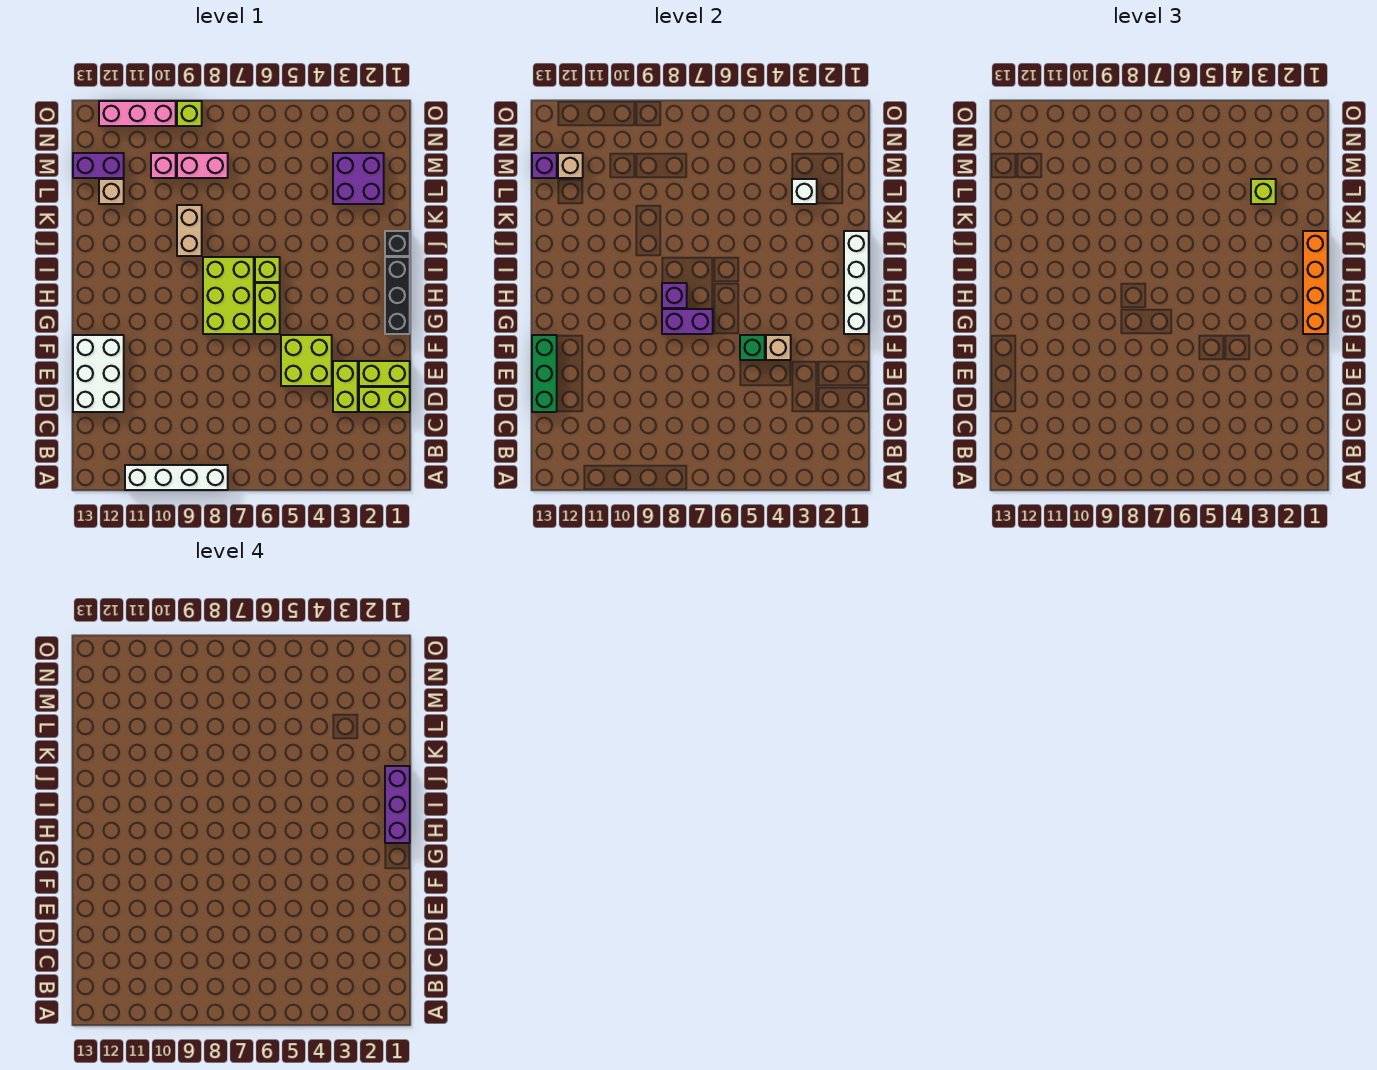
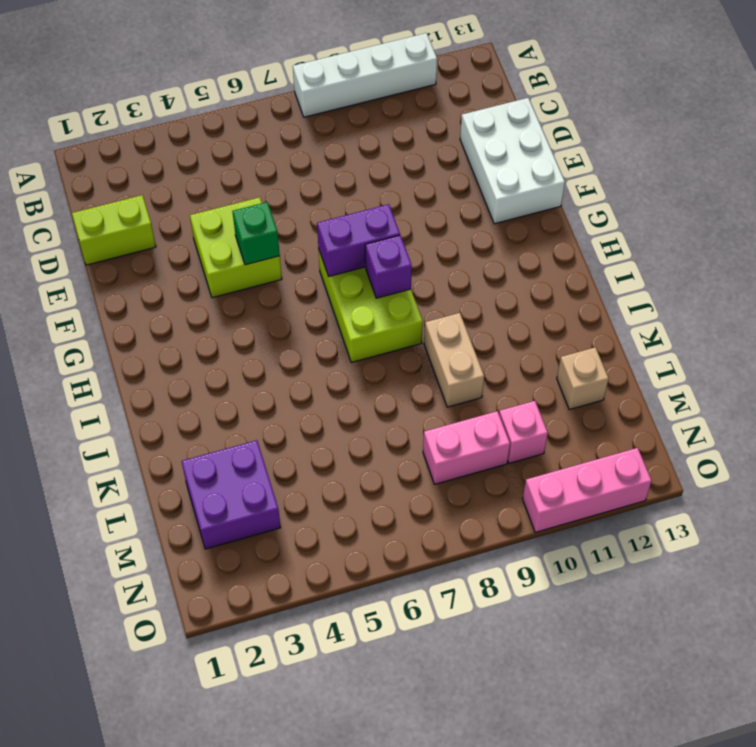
none -> lime brick D3:E3 level 1
none -> lime brick E1:E2 level 1
none -> black brick G1:I1 level 1
none -> lime brick G6:H6 level 1

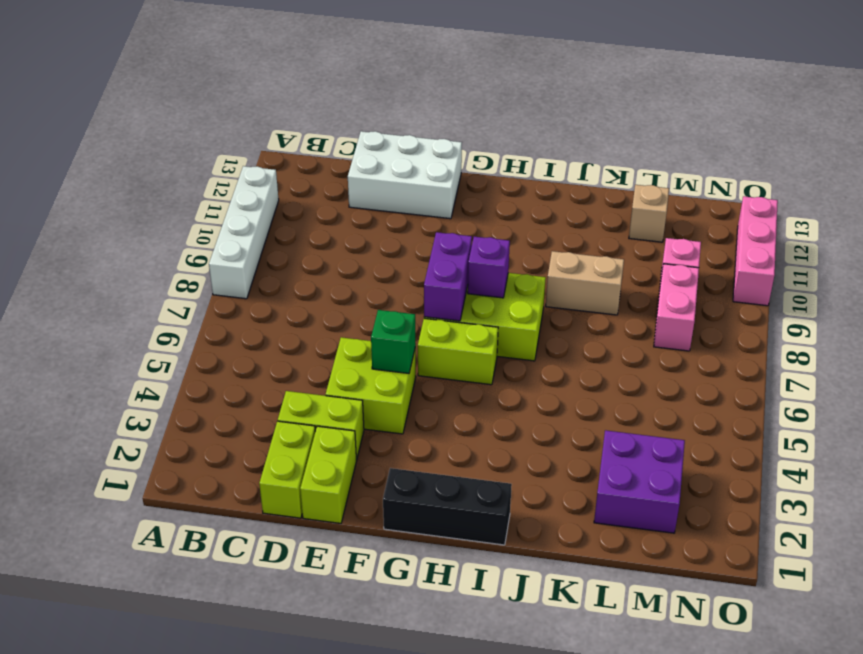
none -> lime brick I6 level 1
none -> black brick J1 level 1
none -> purple brick M12:M13 level 1
none -> lime brick O9 level 1

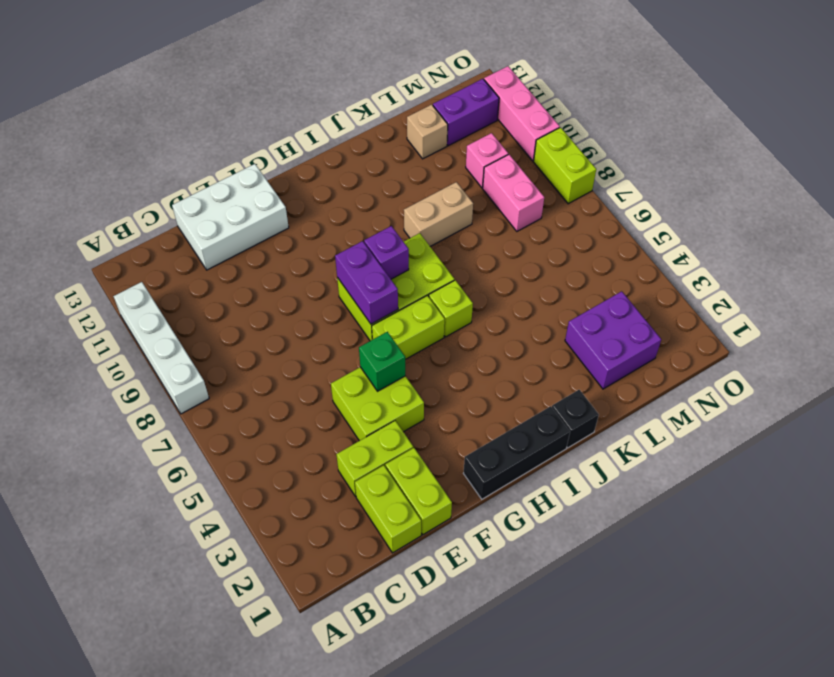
purple brick M12:N12 level 1 -> purple brick M12:M13 level 1
lime brick O8:O9 level 1 -> lime brick O9 level 1
none -> green brick D13:F13 level 2
none -> tan brick F4 level 2
none -> white brick G1:J1 level 2
none -> white brick L3 level 2

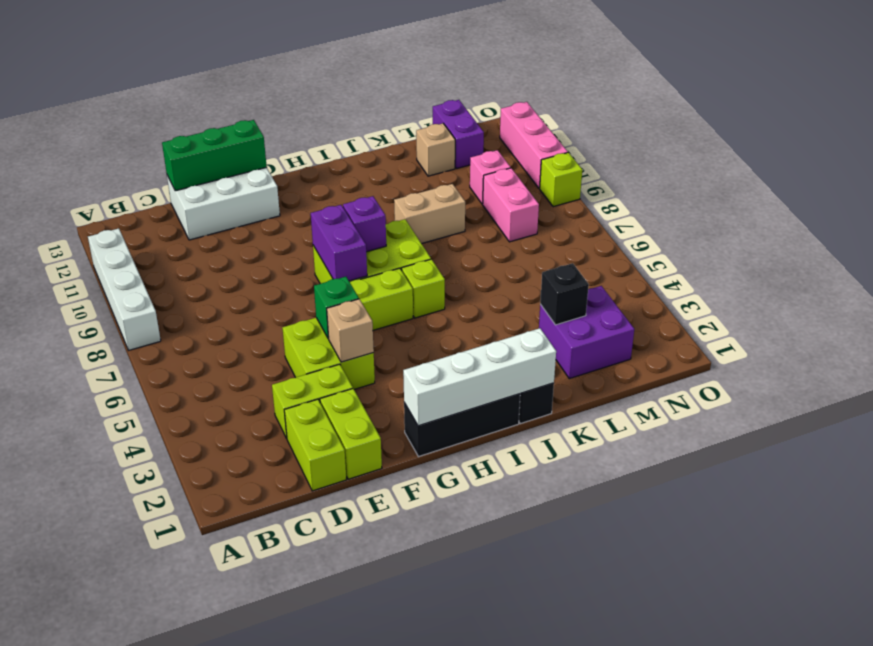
black brick L3 level 2 -> white brick L3 level 2
none -> tan brick M12 level 2
none -> purple brick M13 level 2
none -> orange brick G1:J1 level 3
none -> lime brick L3 level 3

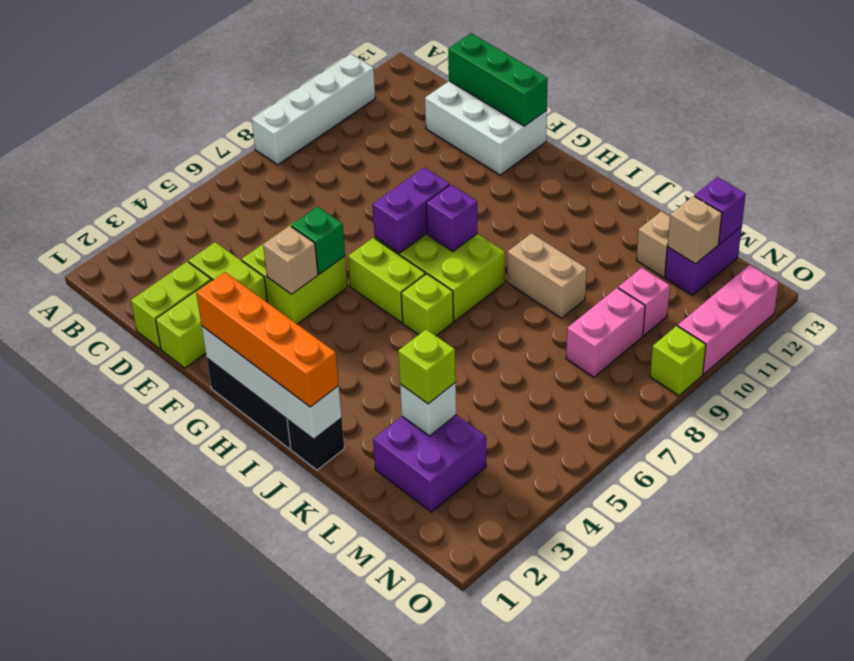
none -> purple brick H1:J1 level 4

